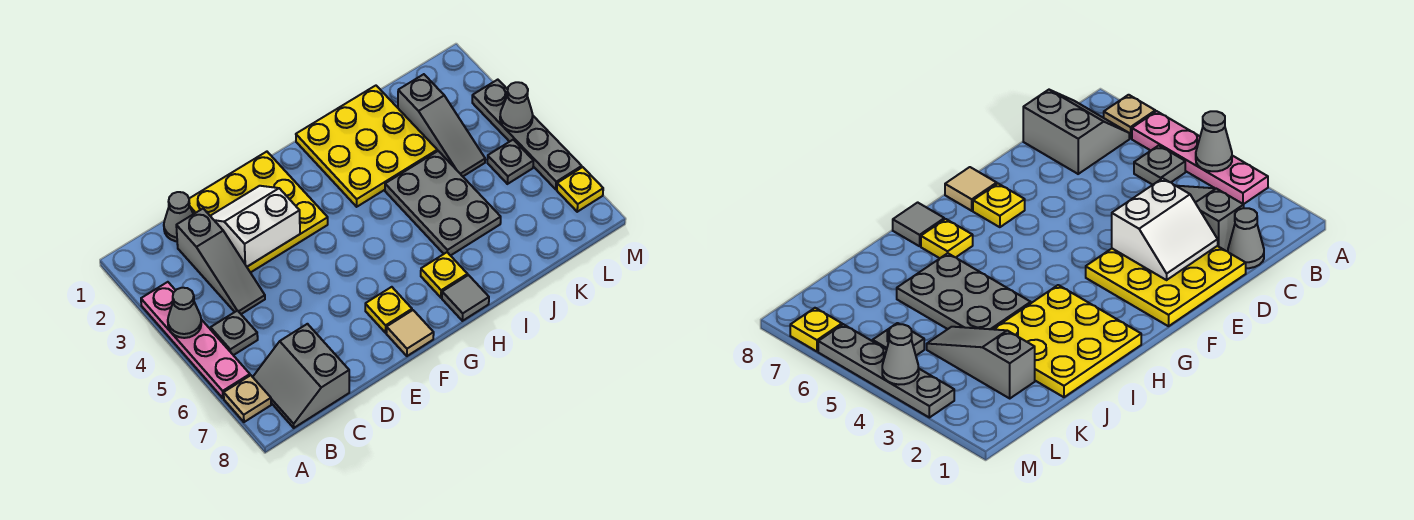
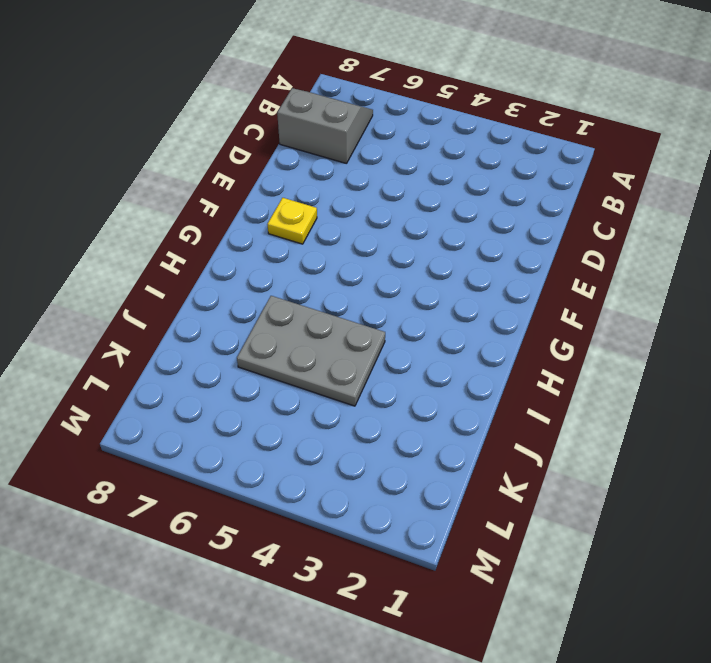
none -> pink plate A3:A6 level 1
none -> tan plate A7 level 1
none -> grey plate B5 level 1

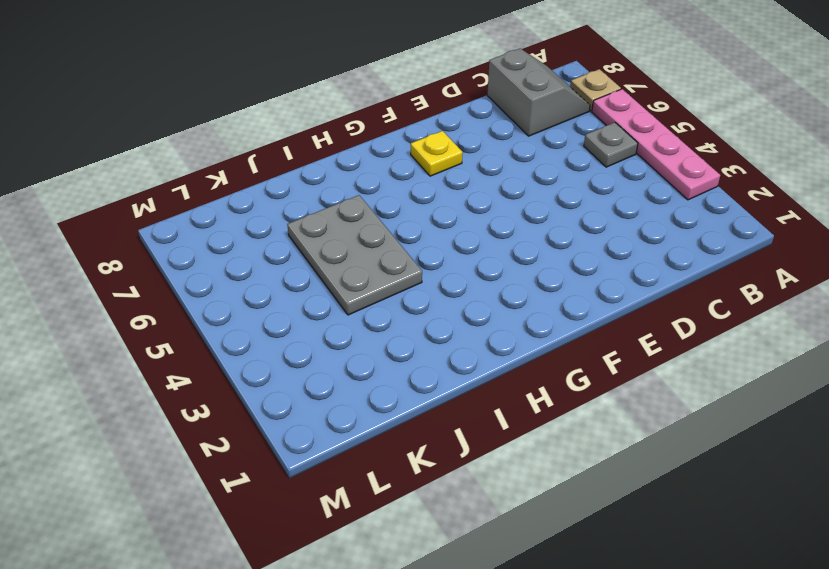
none -> grey cone C1 level 1
none -> grey slope C2:C4 level 1 top 2
none -> yellow plate D1:F3 level 1

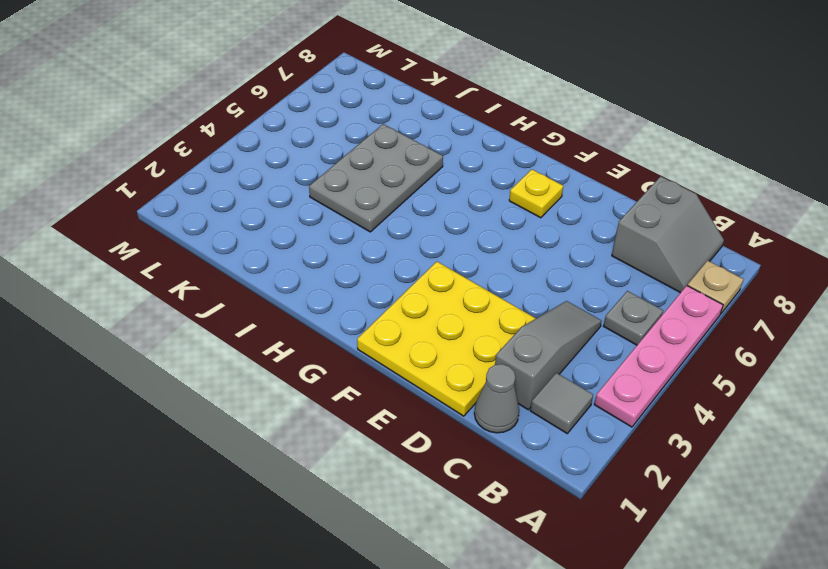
grey tile B2 level 1 -> grey tile H8 level 1
none -> tan tile F8 level 1
none -> yellow plate H1:J3 level 1
none -> yellow plate H7 level 1

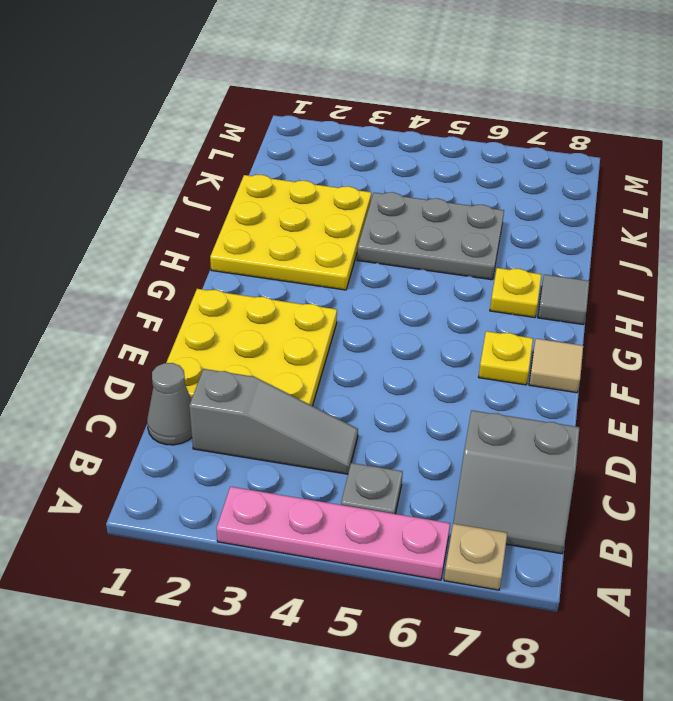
none -> grey slope K2:K4 level 1 top 2
none -> grey plate L5 level 1
none -> grey plate M3:M6 level 1

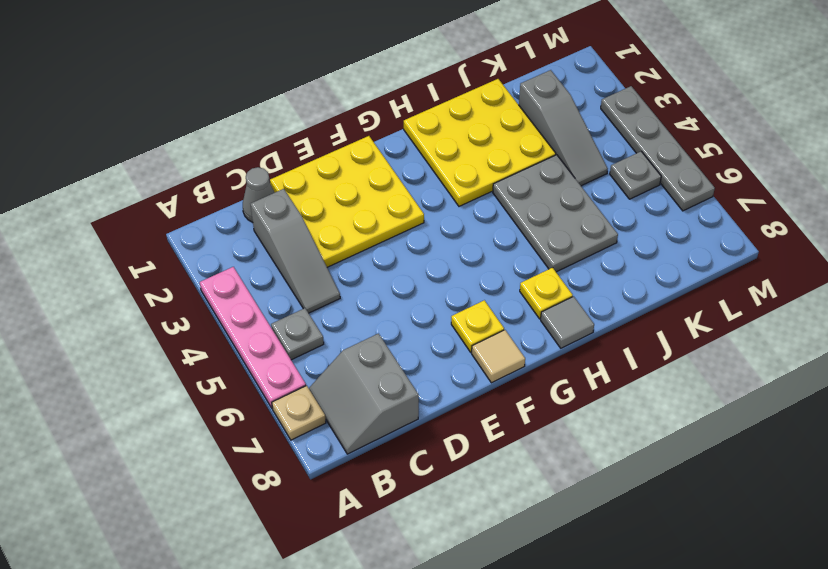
none -> yellow plate M7 level 1
none -> grey cone A4 level 2
none -> white slope D2:E3 level 2 top 3

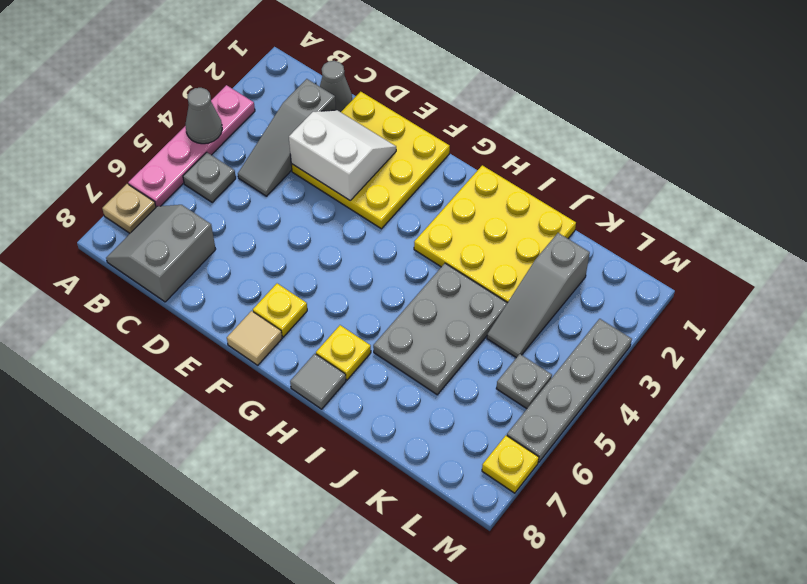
none -> grey cone M4 level 2

